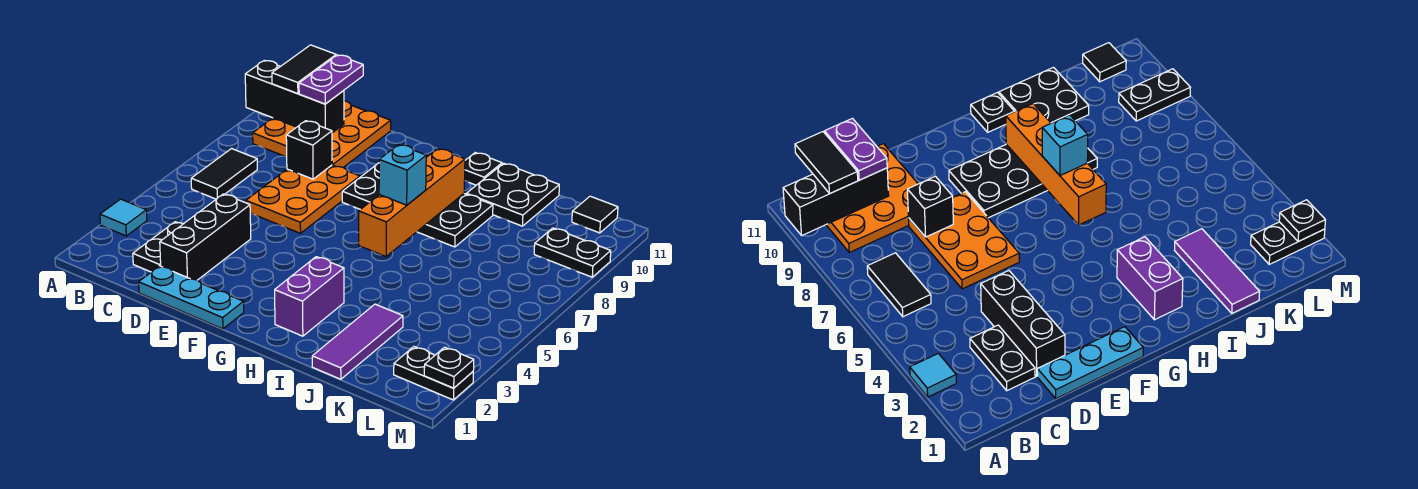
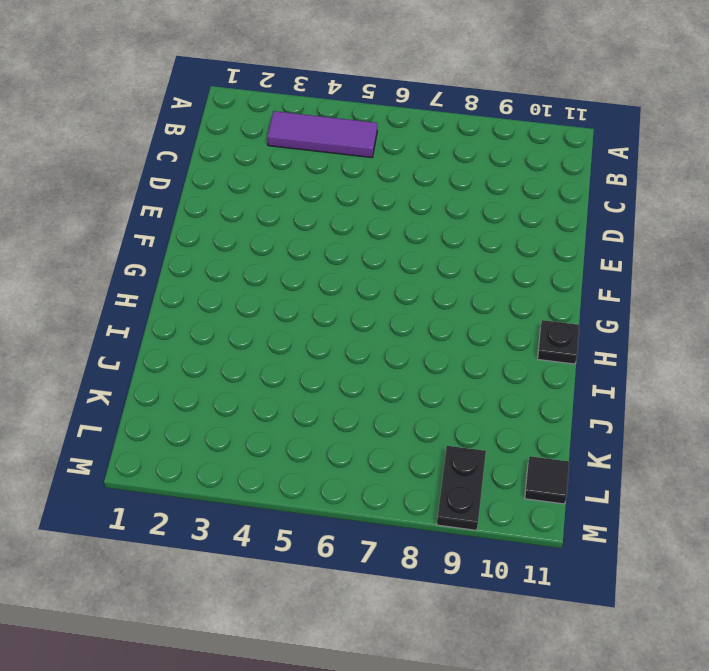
purple tile B3:B5 level 1 -> purple tile J1:J3 level 1
none -> cyan tile A3 level 1
none -> black tile B6:B7 level 1
none -> orange plate B9:D11 level 1

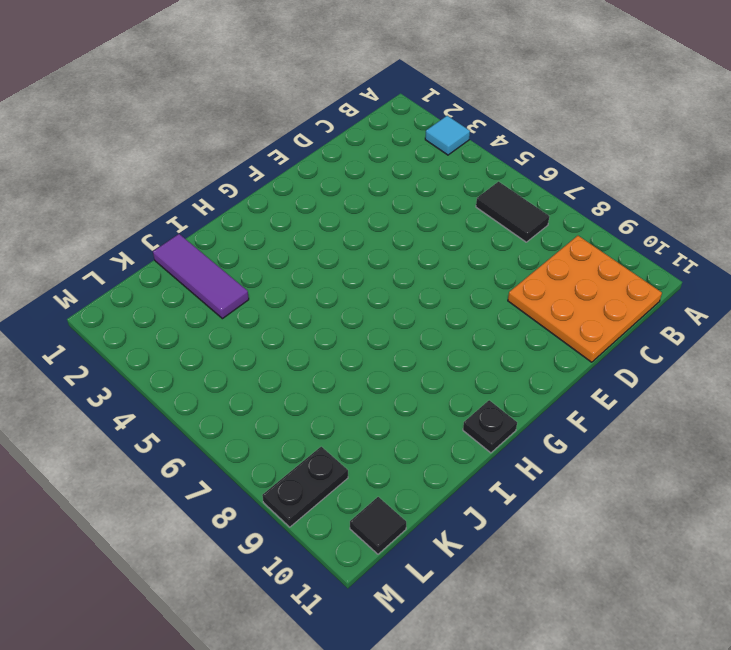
none -> black plate C2:C3 level 1
none -> cyan plate D1:F1 level 1
none -> black brick D2:D4 level 1

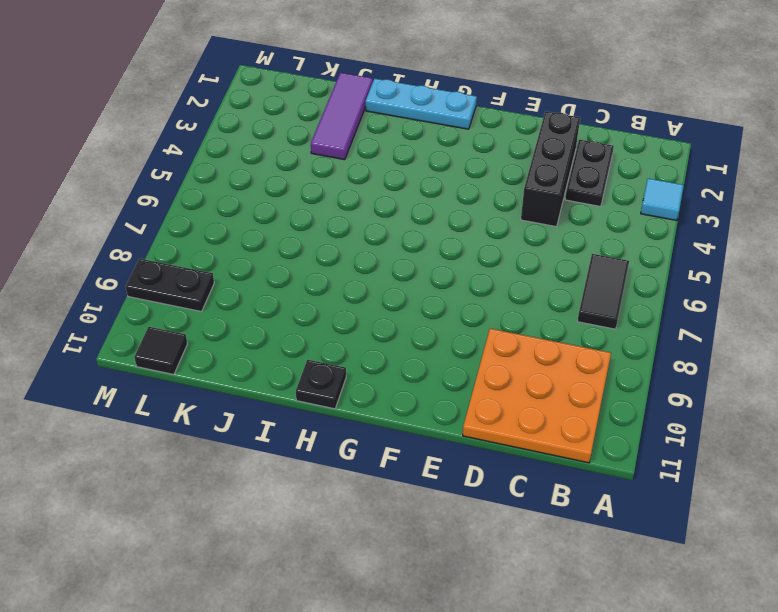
cyan plate G1:I1 level 1 -> cyan plate D1:F1 level 1
none -> orange plate D6:E8 level 1
none -> black plate F8:I9 level 1
none -> purple brick H2:H3 level 1

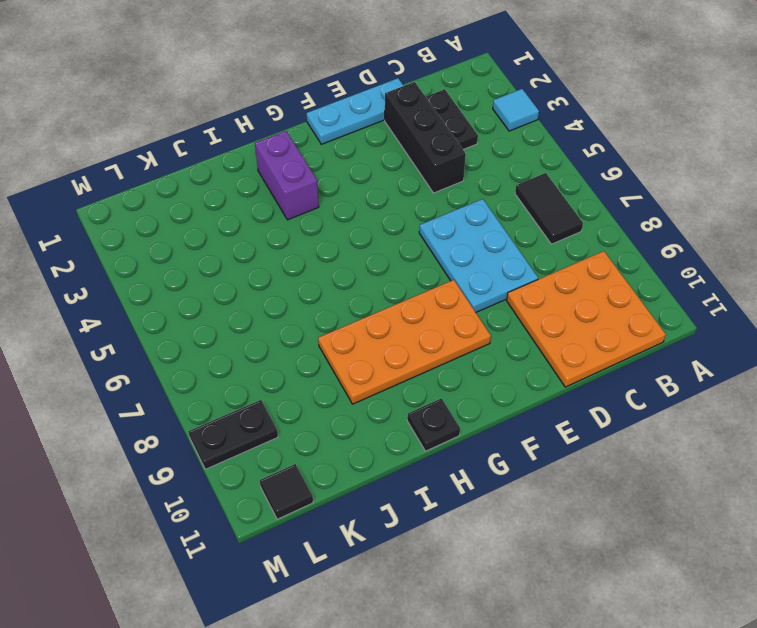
cyan plate D6:E8 level 1 -> orange plate D6:E8 level 1
orange plate F8:I9 level 1 -> black plate F8:I9 level 1
none -> black plate I10:J11 level 1
none -> purple tile J1:J3 level 1
none -> black plate L2:M2 level 1

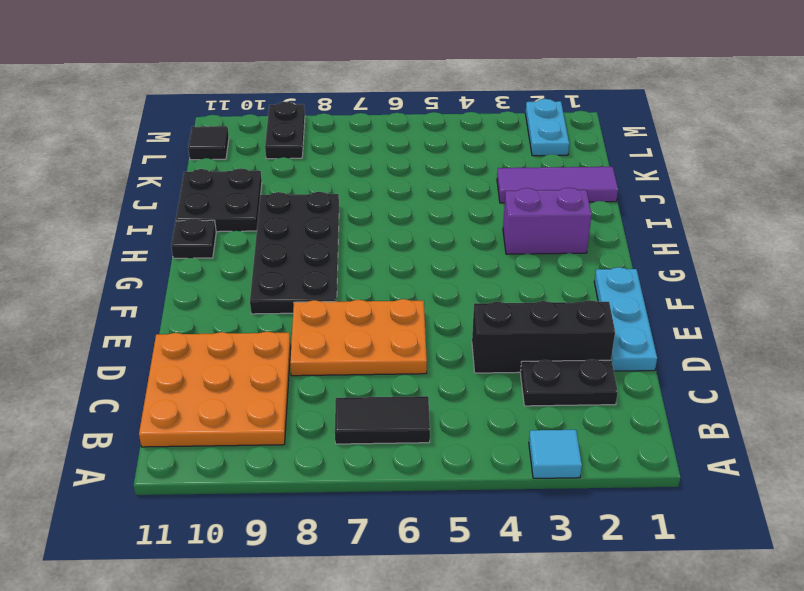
cyan plate L2:M2 level 1 -> black plate L2:M2 level 1
none -> black brick A10:C10 level 2
none -> black brick D8 level 2
none -> orange brick H6:H9 level 2

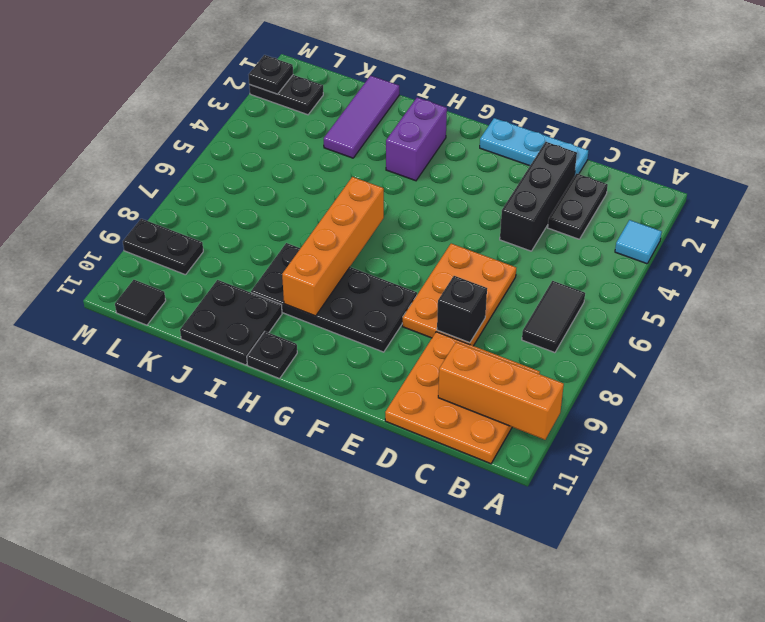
orange brick A10:C10 level 2 -> black brick A10:C10 level 2
none -> black tile B10:B11 level 3
none -> purple plate C10:C11 level 3
none -> cyan brick H7 level 3

